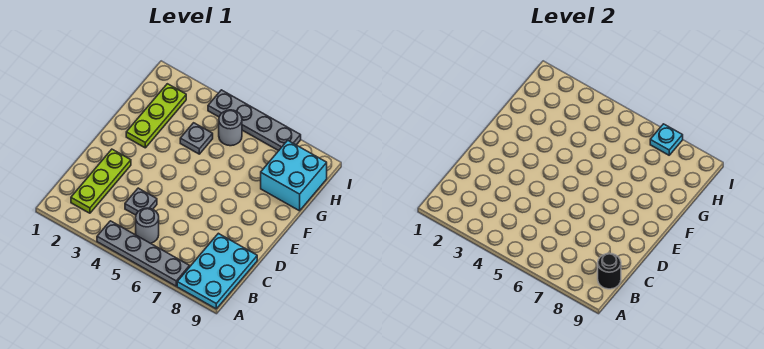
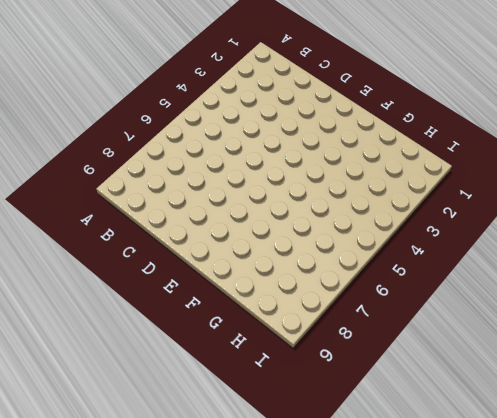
none -> grey plate A4:A7 level 1
none -> cyan plate A8:C9 level 1
none -> lime plate B2:D2 level 1

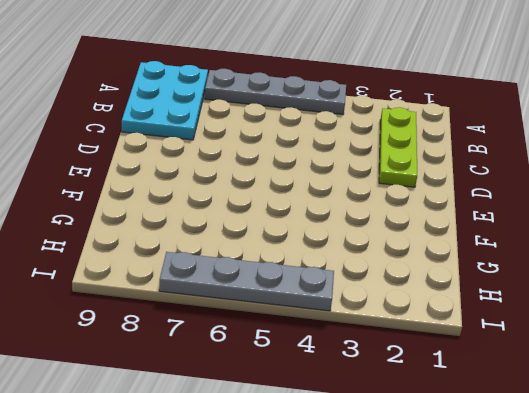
none -> grey round brick B5 level 1
none -> grey plate C4 level 1
none -> lime plate F2:H2 level 1

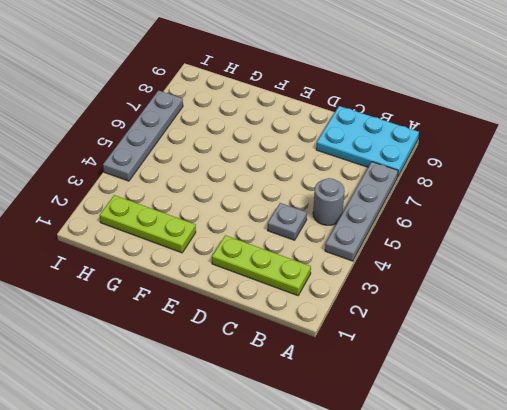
none -> grey plate G4 level 1
none -> cyan brick G8:H9 level 1
none -> grey round brick H5 level 1

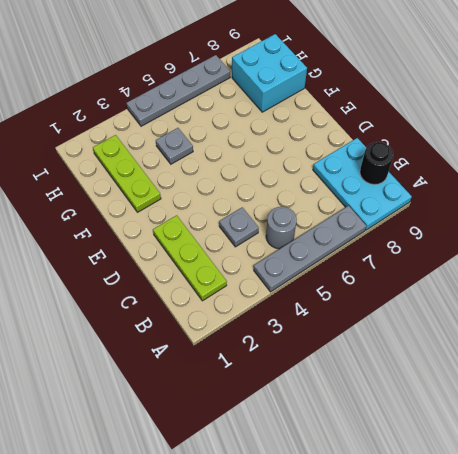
none -> grey round brick H5 level 1
none -> cyan plate I7 level 2

